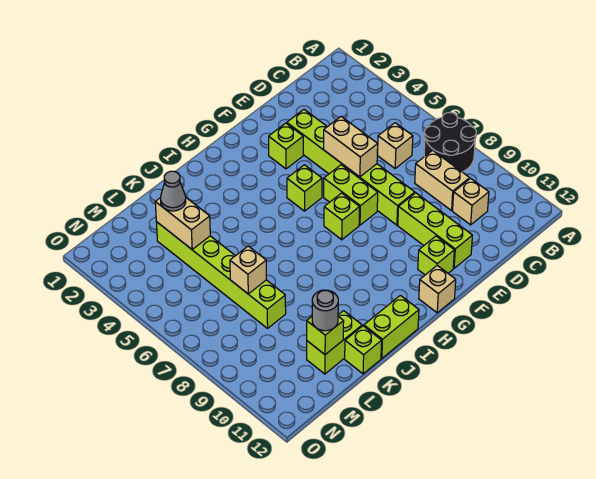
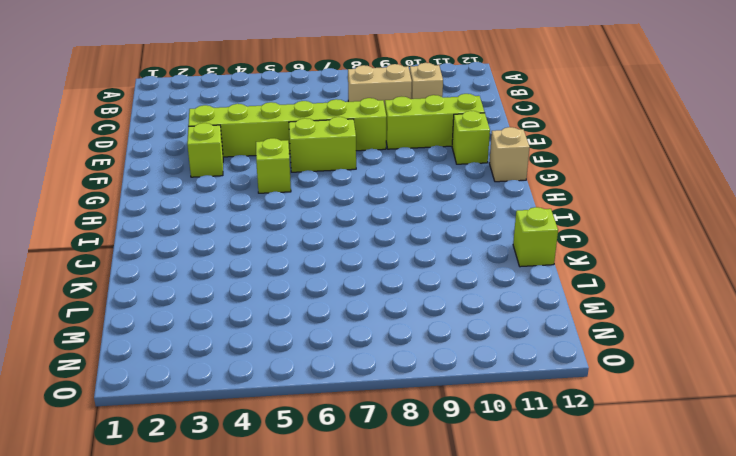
none -> black round brick A7:B8 level 1
none -> tan brick C6 level 1
none -> lime brick G7 level 1

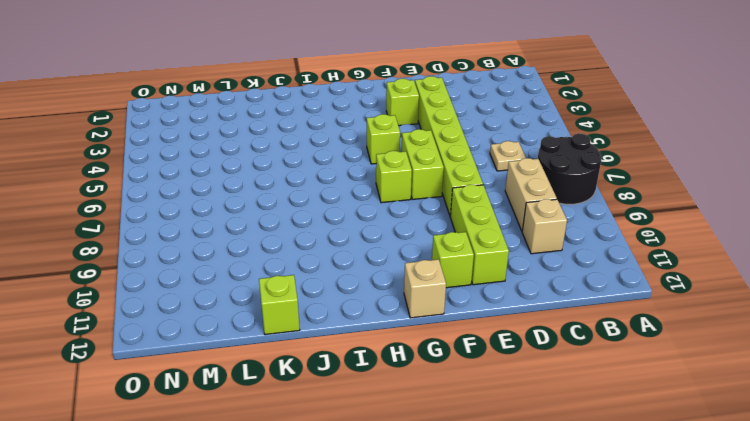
tan plate C6 level 1 -> tan brick C6 level 1
none -> lime brick I12:J12 level 1
none -> lime brick K11:L11 level 1
none -> lime brick L3:L8 level 1

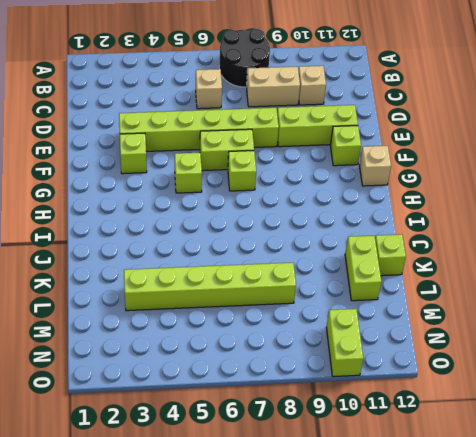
lime brick N10:O10 level 1 -> lime brick I12:J12 level 1
none -> tan brick E5:E6 level 2
none -> tan brick L3:L4 level 2
none -> tan brick L7 level 2

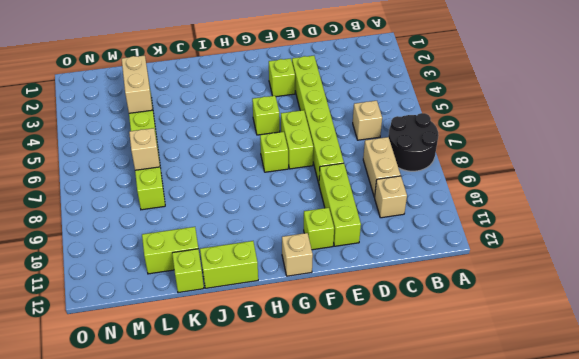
none -> tan brick E5:E6 level 2
none -> lime brick L11 level 2
none -> grey cone L3 level 3

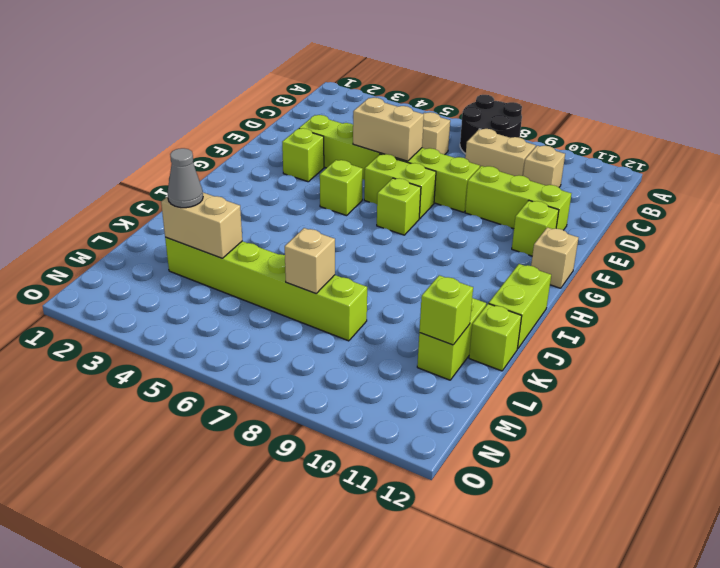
none -> grey round brick L11 level 3

